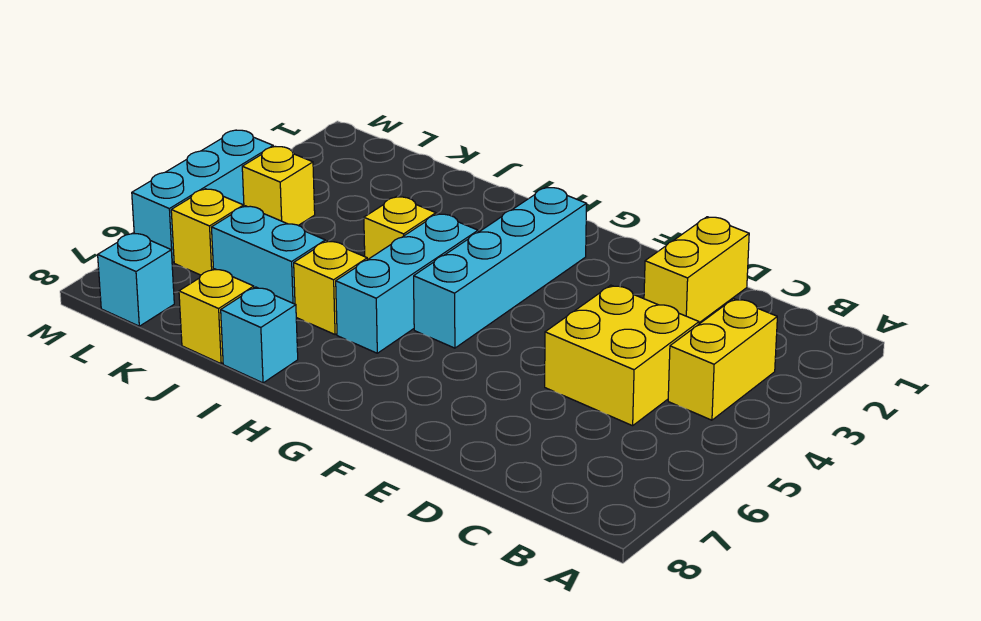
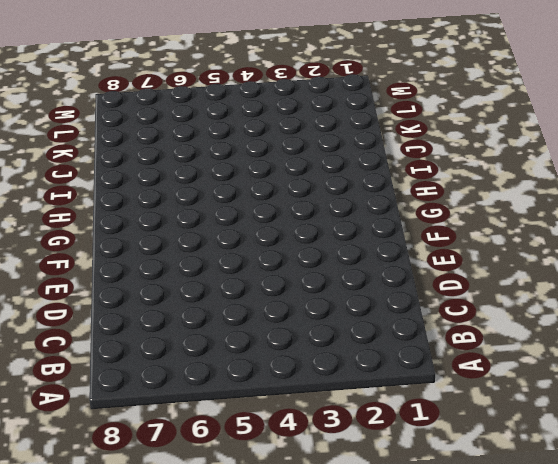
none -> yellow brick B3:B4 level 1
none -> yellow brick C4:D5 level 1
none -> yellow brick D1:D2 level 1

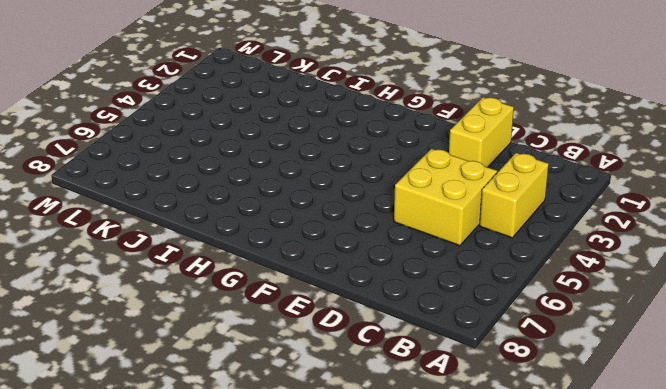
none -> cyan brick G2:G5 level 1
none -> cyan brick H4:H6 level 1
none -> yellow brick I4 level 1

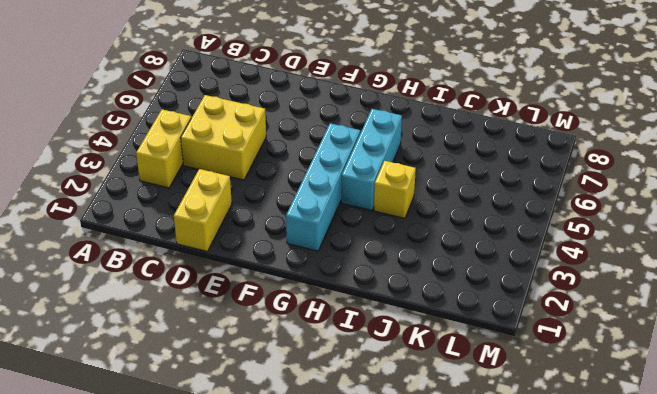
none -> yellow brick I6 level 1
none -> cyan brick I8 level 1
none -> cyan brick J6:K6 level 1

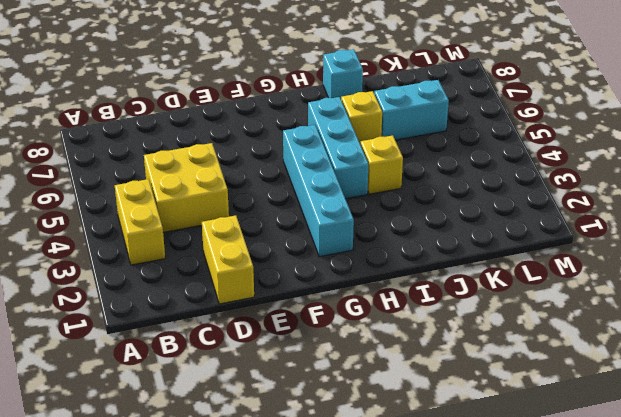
none -> yellow brick J8 level 1
none -> yellow brick L4 level 1
none -> yellow brick L6 level 1

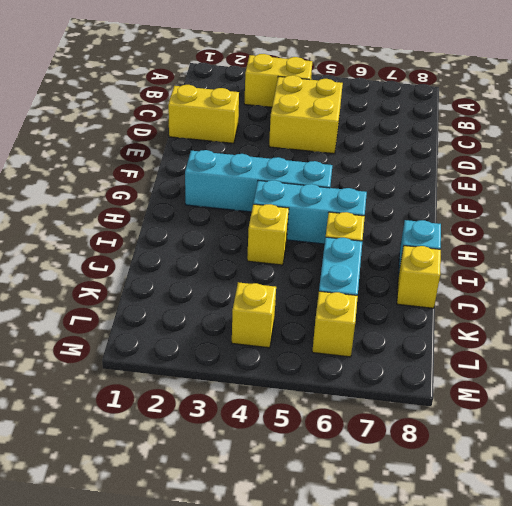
none -> cyan brick L8 level 1
none -> cyan brick M4:M6 level 1

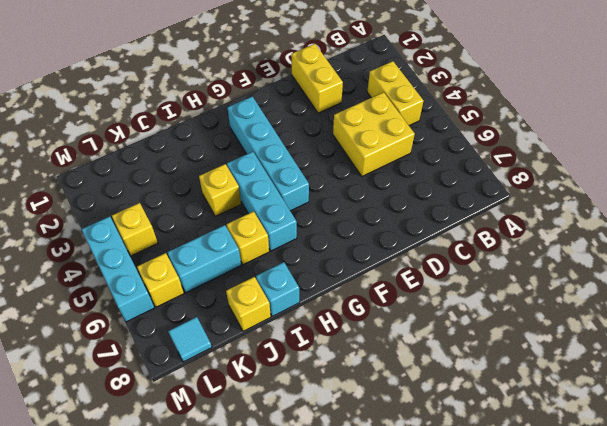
cyan tile L8 level 1 -> cyan brick L8 level 1

